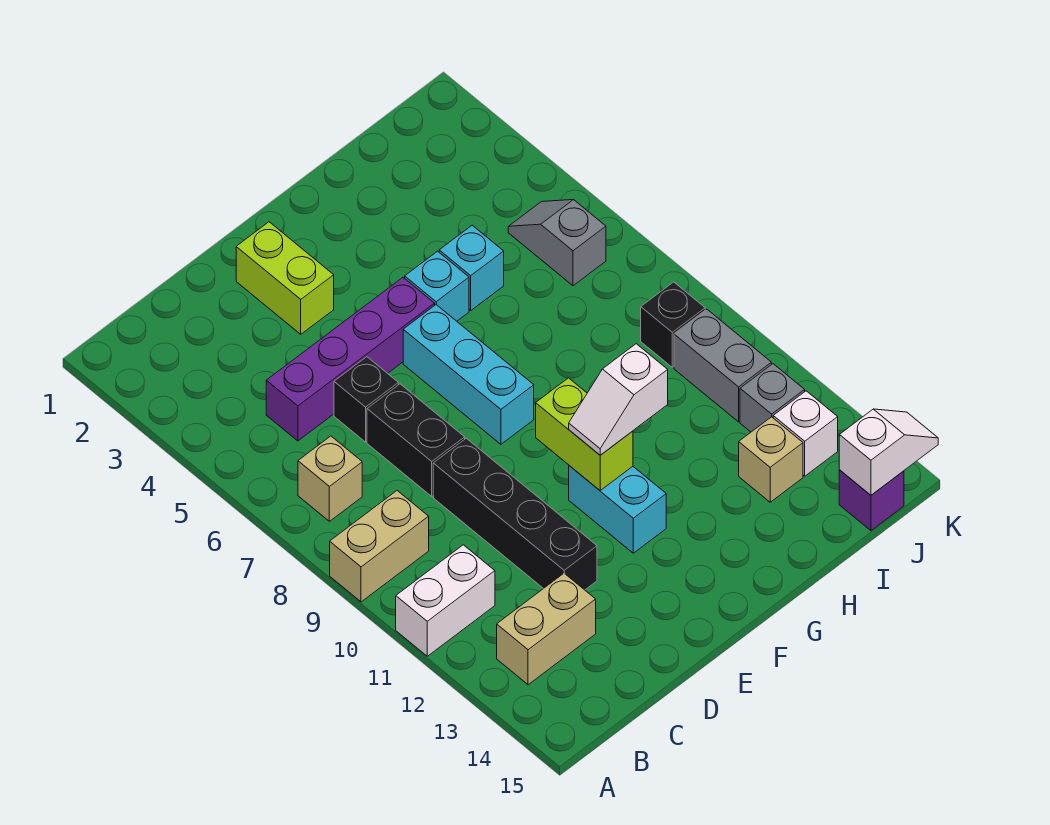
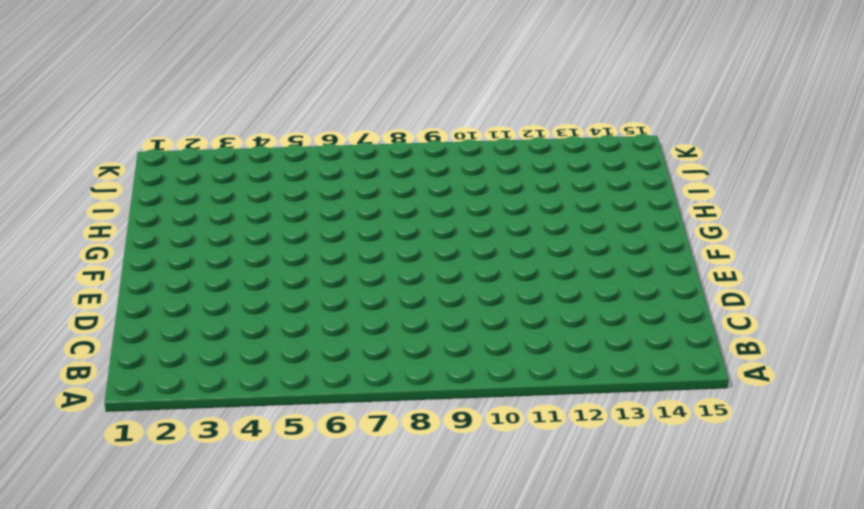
none -> tan brick A9:B9 level 1
none -> white brick A11:B11 level 1
none -> tan brick B7 level 1

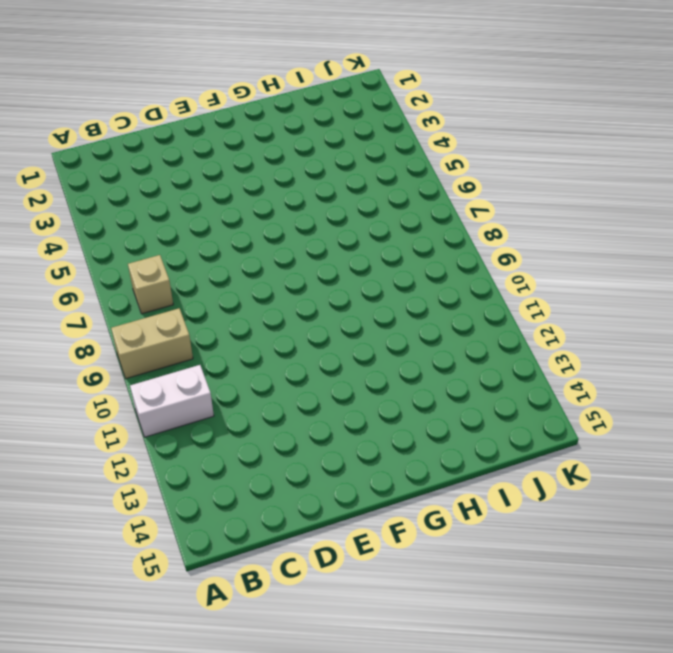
none -> tan brick B13:C13 level 1
none -> purple brick C5:F5 level 1
none -> black brick D6 level 1

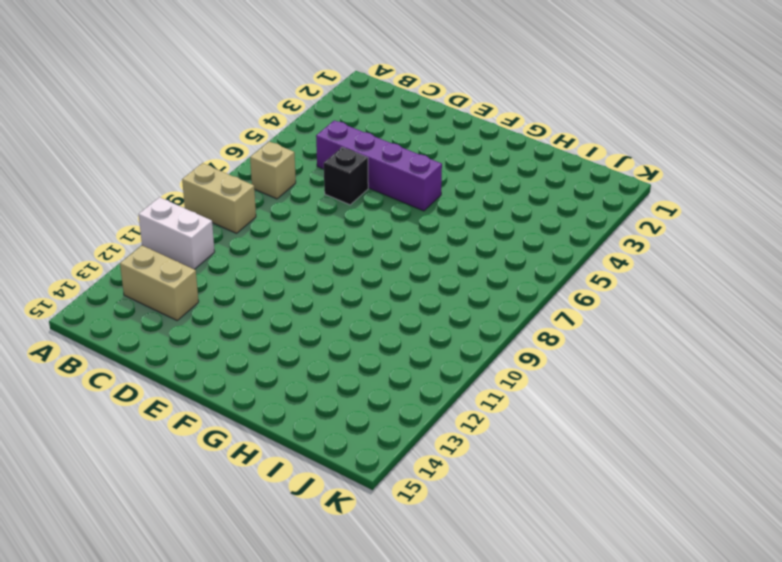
none -> black brick D7:D8 level 1
none -> black brick D9:D12 level 1
none -> lime brick E2:E3 level 1

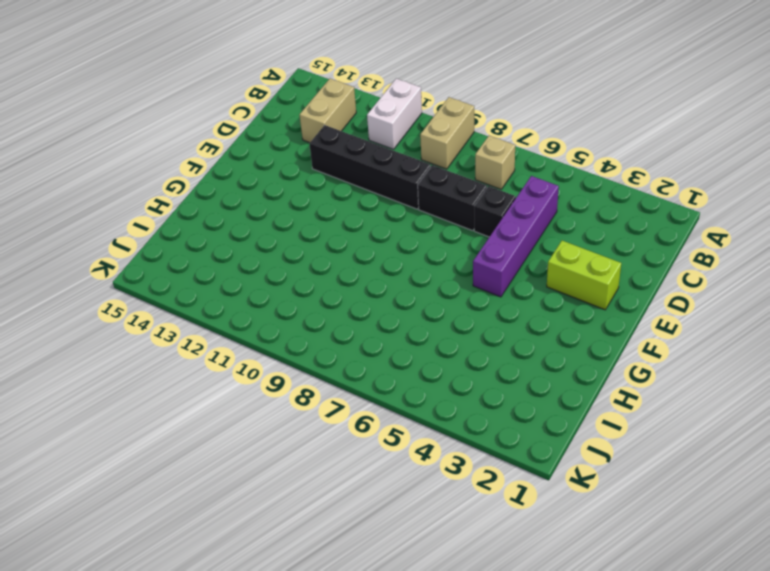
none -> cyan brick F6:F8 level 1
none -> cyan brick F11:F12 level 1
none -> cyan brick G5 level 1

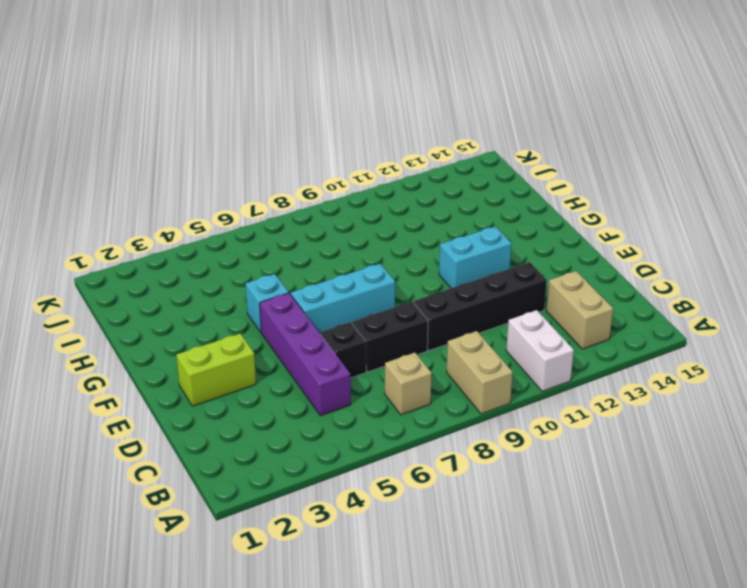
none -> cyan brick H5 level 1
none -> tan brick I13 level 1
none -> grey slope J5:J6 level 1 top 6

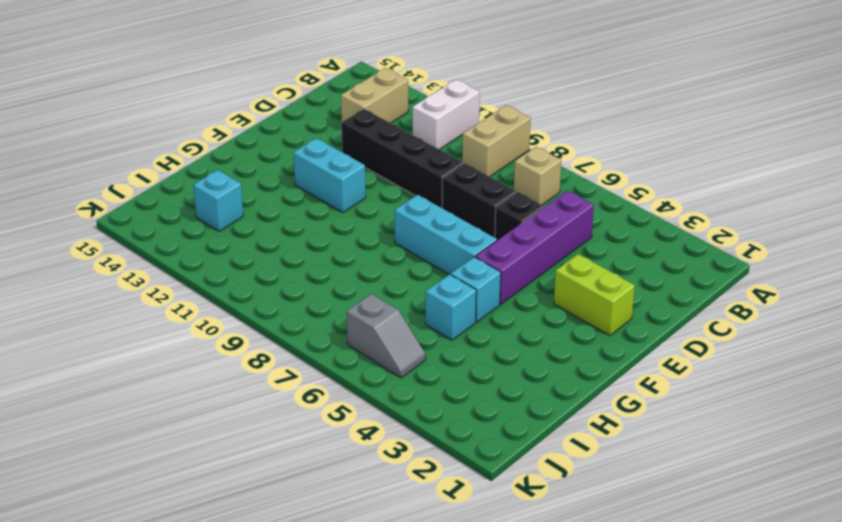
cyan brick I13 level 1 -> tan brick I13 level 1
none -> black brick J9 level 1
none -> grey brick J10:J11 level 1
none -> grey brick J12 level 1

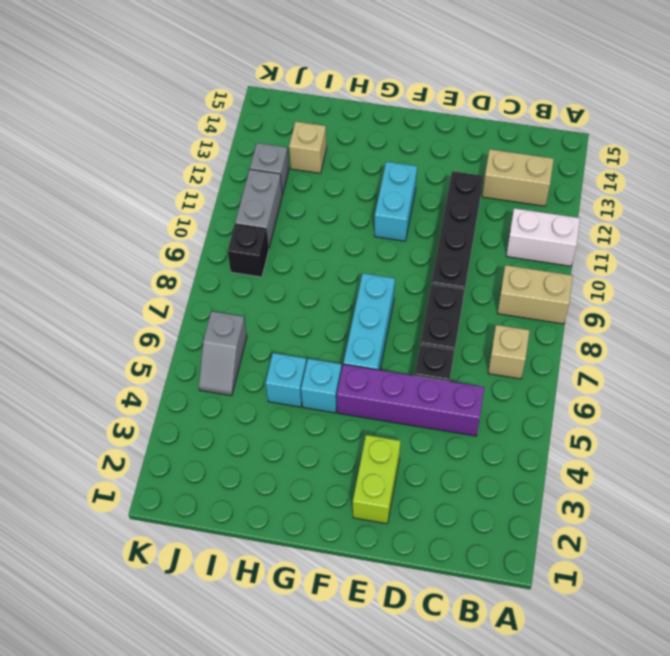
none -> white brick J13 level 1
none -> purple brick J15 level 1
none -> lime brick F10:F11 level 2

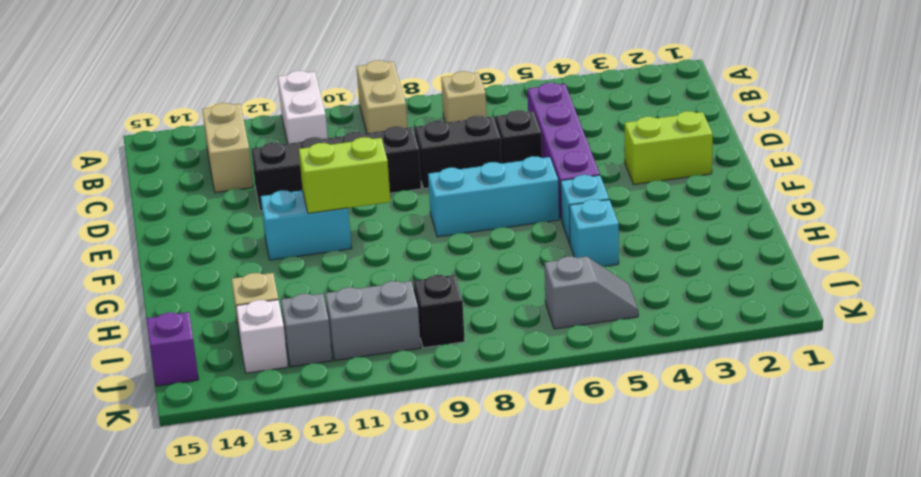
none -> white slope J15:K15 level 2 top J
none -> white slope F11:G11 level 3 top G

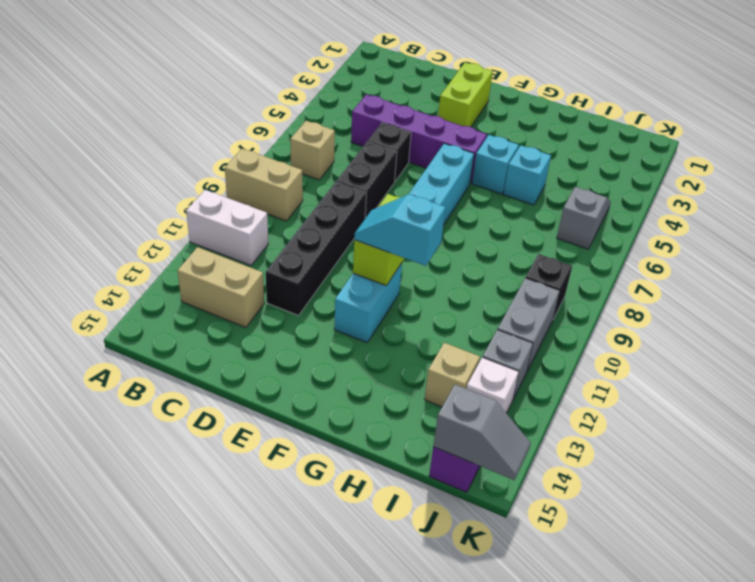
cyan slope F11:G11 level 3 top G -> white slope F11:G11 level 3 top G
grey slope J15:K15 level 2 top J -> white slope J15:K15 level 2 top J

